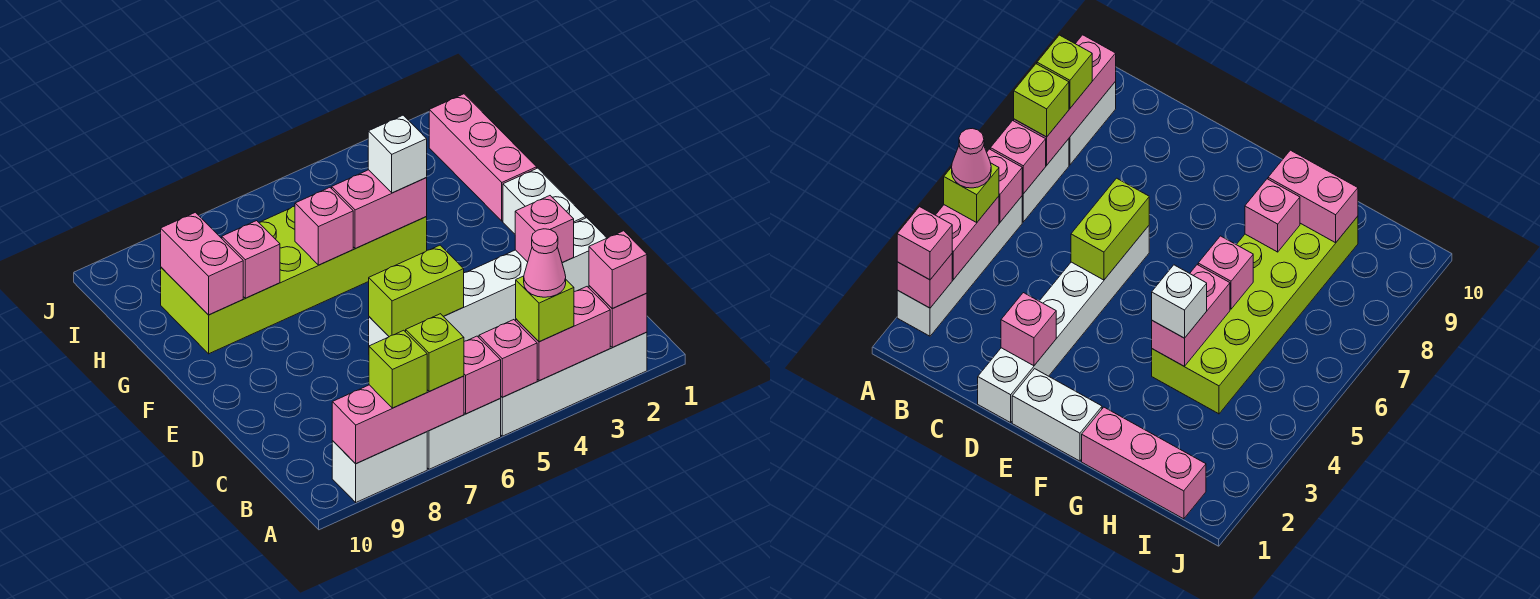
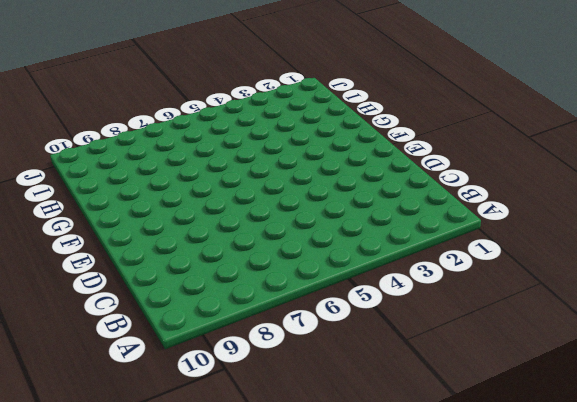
none -> white brick A2:A5 level 1
none -> white brick A6:A7 level 1
none -> white brick A8:A9 level 1

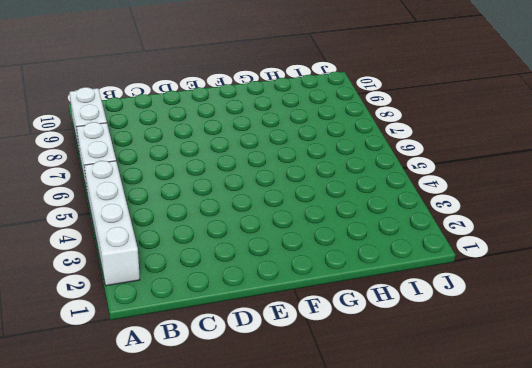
none -> white brick D1:D6 level 1
none -> white brick E1:F1 level 1
none -> pink brick G1:I1 level 1

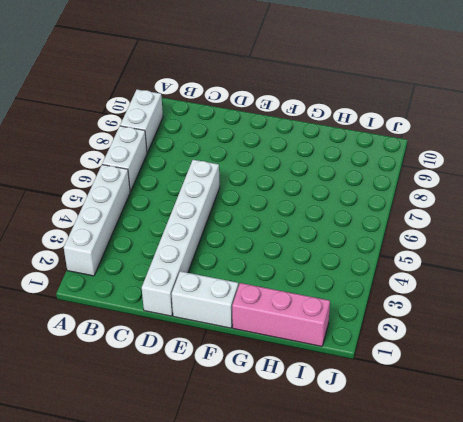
none -> lime brick G4:H9 level 1
none -> pink brick A2 level 2
none -> pink brick A3:A4 level 2

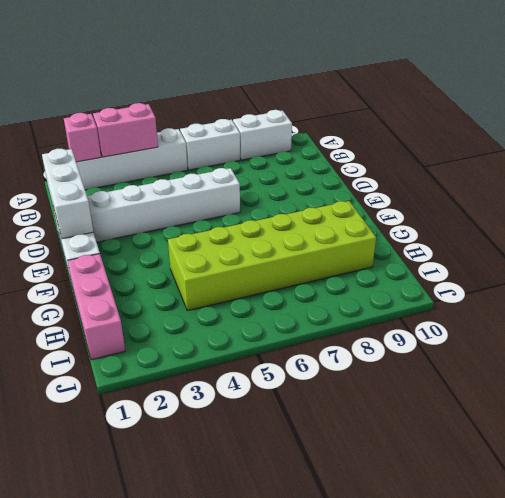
white brick C1:E1 level 2 -> none
none -> pink brick A5 level 2
none -> pink brick A6 level 2
none -> pink brick A7:A9 level 2

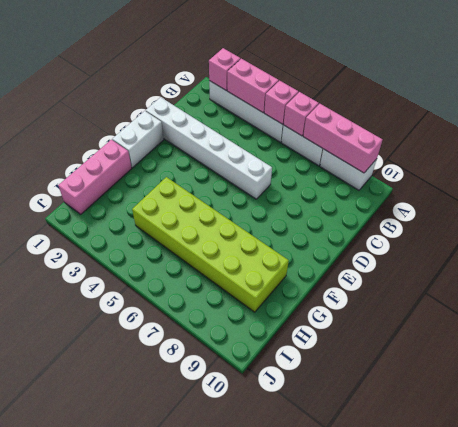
none -> pink brick D2 level 2
none -> lime brick D5:D6 level 2
none -> pink brick G4:G5 level 2

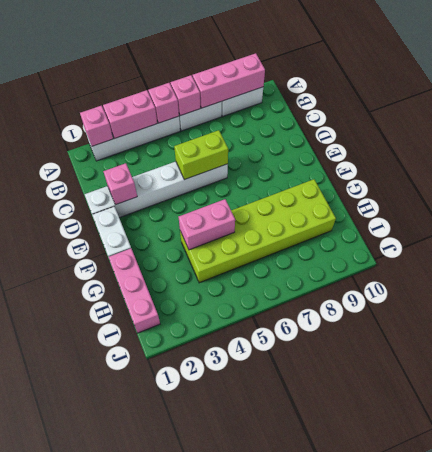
none -> pink brick G6 level 2
none -> pink brick G8 level 2
none -> pink brick G9:H9 level 2

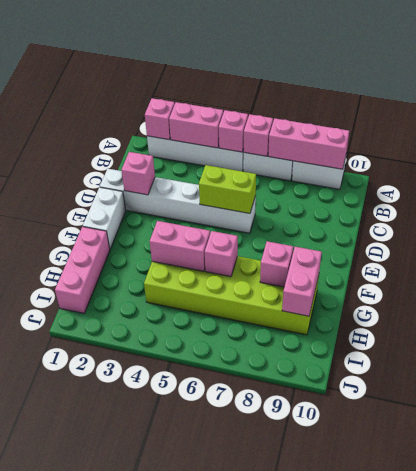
none -> pink brick A2 level 3
none -> lime brick A4 level 3
none -> lime brick A7 level 3

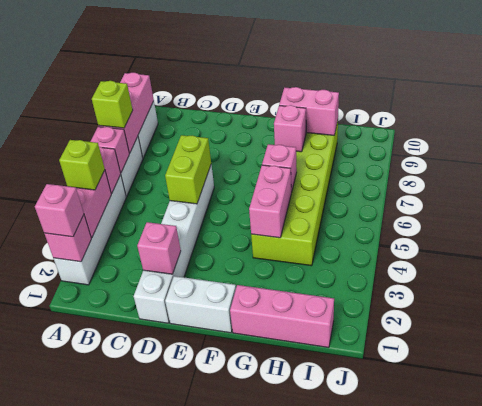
none -> lime brick A8 level 3
none -> white brick G4 level 3
none -> pink cone A4 level 4

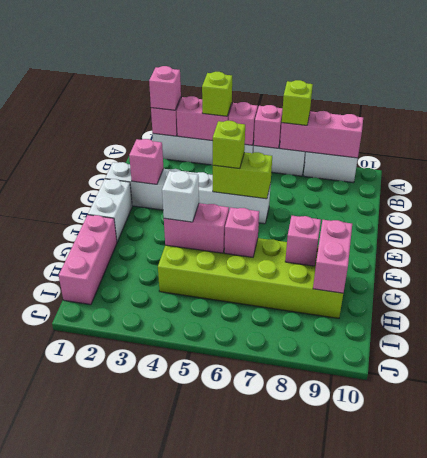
lime brick D5 level 3 -> lime brick A8 level 3
none -> pink cone A4 level 4

